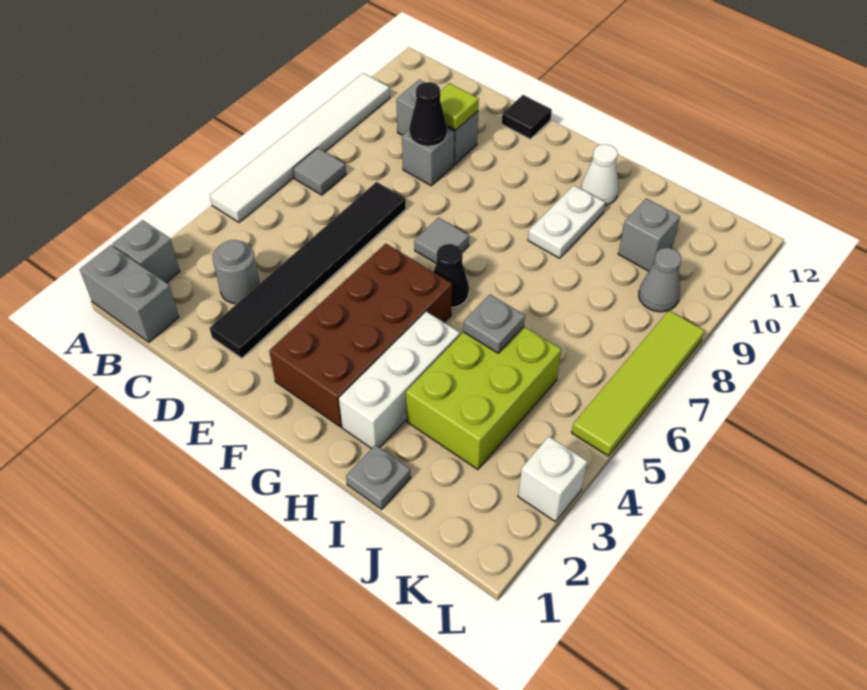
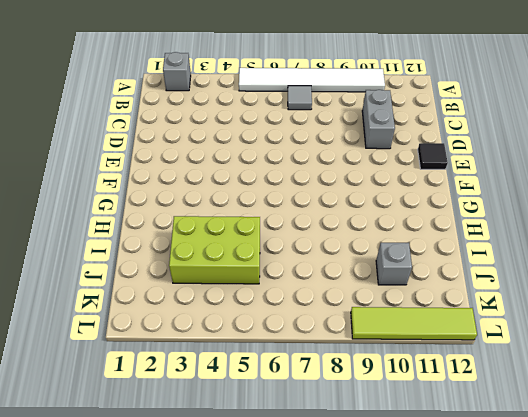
lime tile L9:L12 level 1 -> lime tile L5:L8 level 1
none -> grey brick A1:B1 level 1
none -> grey round brick C3 level 1
none -> black tile D2:D7 level 1

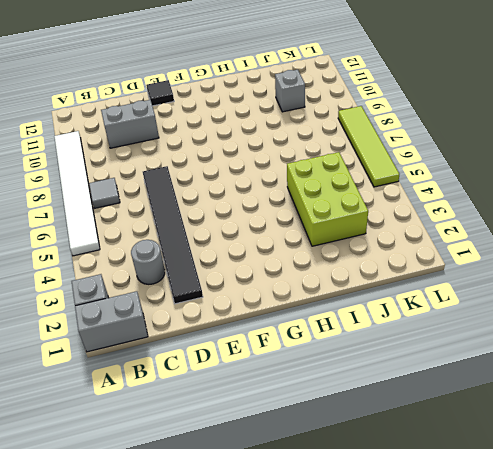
none -> grey brick D9 level 1
none -> brown brick F2:G5 level 1
none -> grey tile F7 level 1

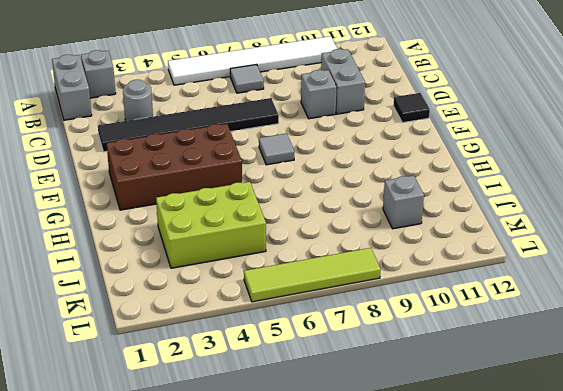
none -> black cone G6 level 1
none -> white brick H2:H4 level 1
none -> white plate H9:H10 level 1

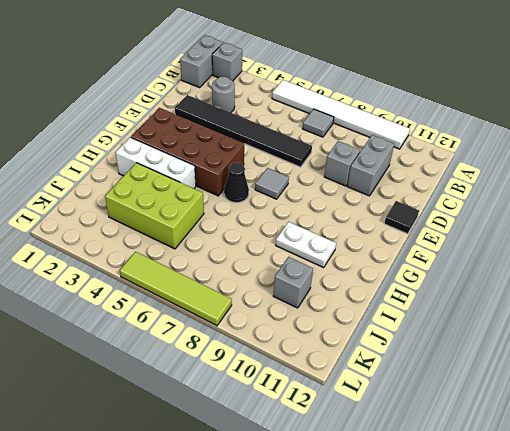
none -> white cone H11 level 1
none -> grey plate I1 level 1
none -> grey cone K9 level 1

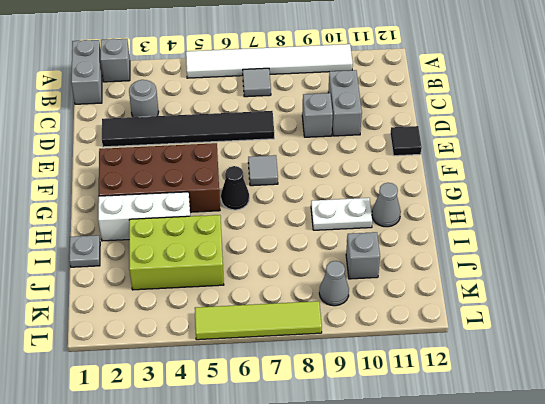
grey cone H11 level 1 -> white cone H11 level 1
none -> white brick L3 level 1
none -> black cone D9 level 2
none -> lime tile D10 level 2

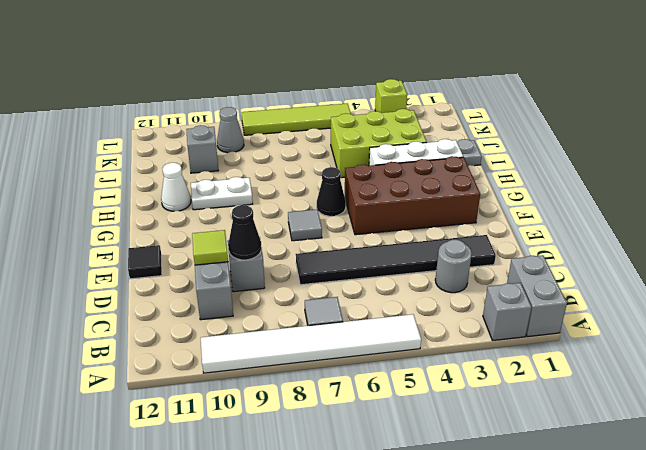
lime brick L3 level 1 -> white brick L3 level 1
none -> grey plate I5 level 2

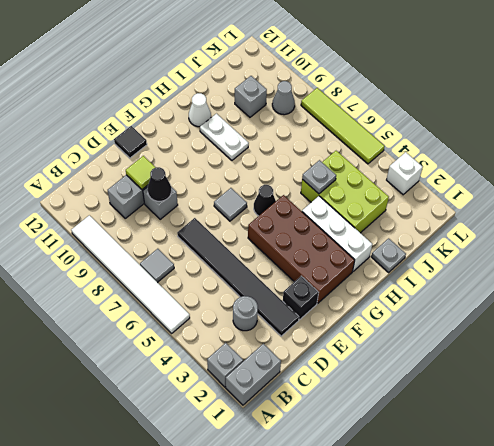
black brick E2 level 1 -> none

